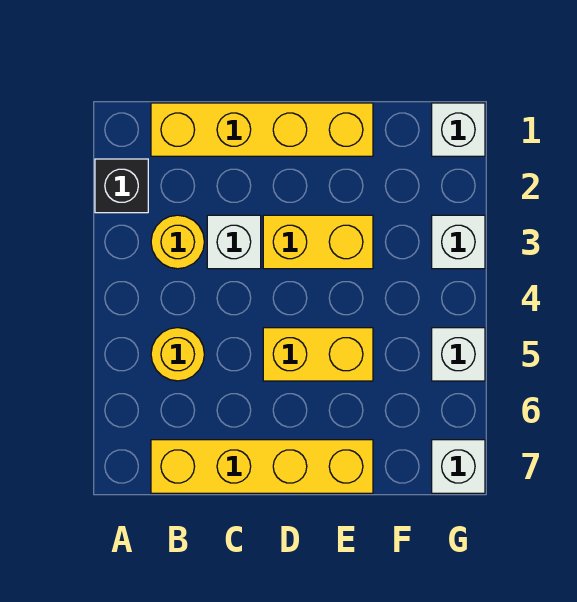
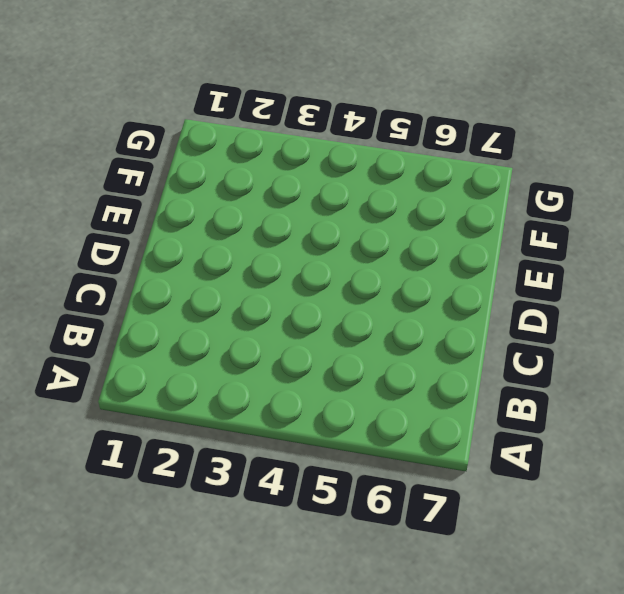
none -> black brick A2 level 1
none -> yellow brick B1:E1 level 1
none -> yellow round brick B3 level 1

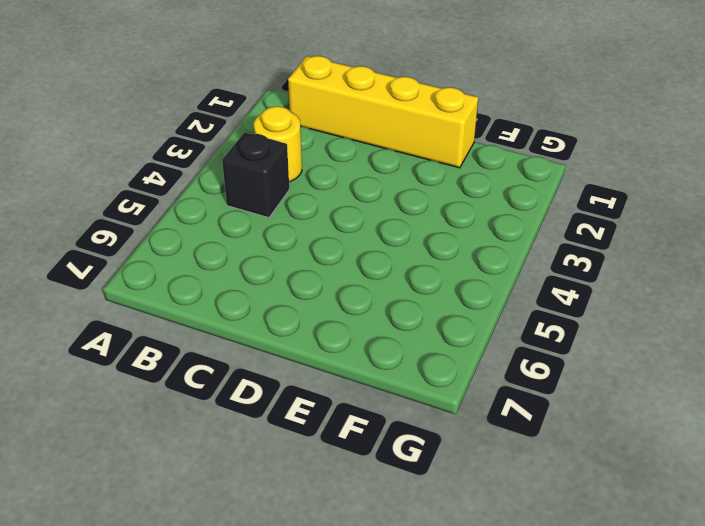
black brick B4 level 1 -> black brick A2 level 1
none -> yellow round brick B5 level 1
none -> yellow brick B7:E7 level 1
none -> white brick C3 level 1

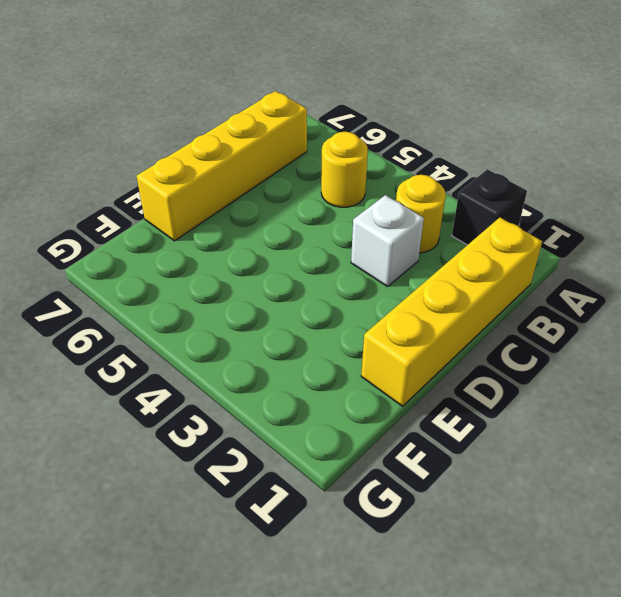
none -> yellow brick D3:E3 level 1
none -> yellow brick D5:E5 level 1
none -> white brick G1 level 1

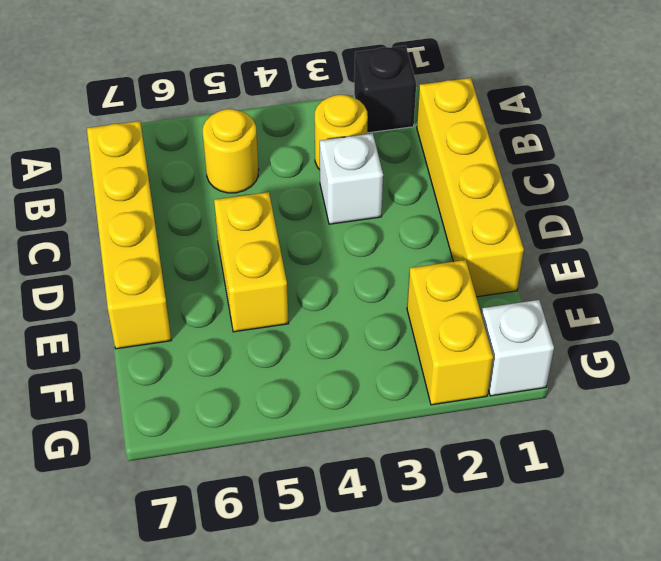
yellow brick F2:G2 level 1 -> yellow brick D3:E3 level 1
none -> white brick G3 level 1
none -> white brick G5 level 1
none -> white brick G7 level 1

